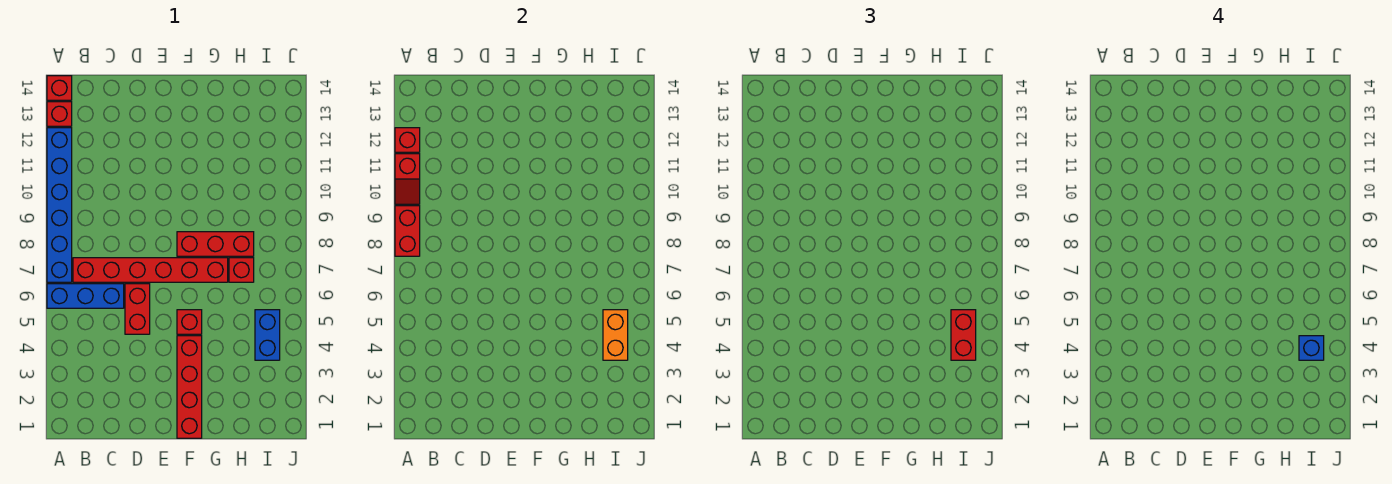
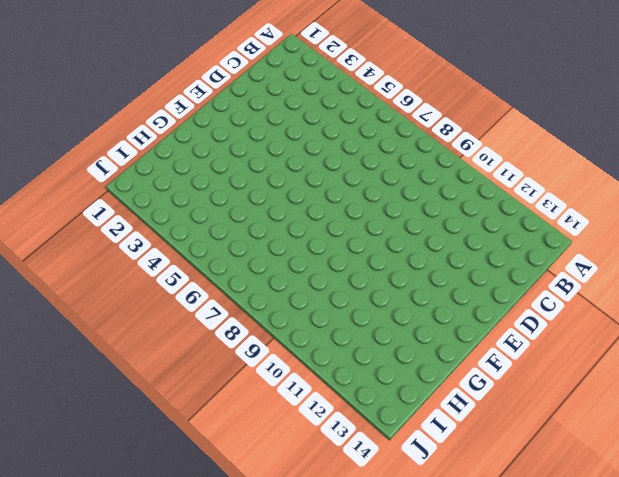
none -> blue brick A6:C6 level 1
none -> blue brick A7:A12 level 1
none -> red brick A13 level 1

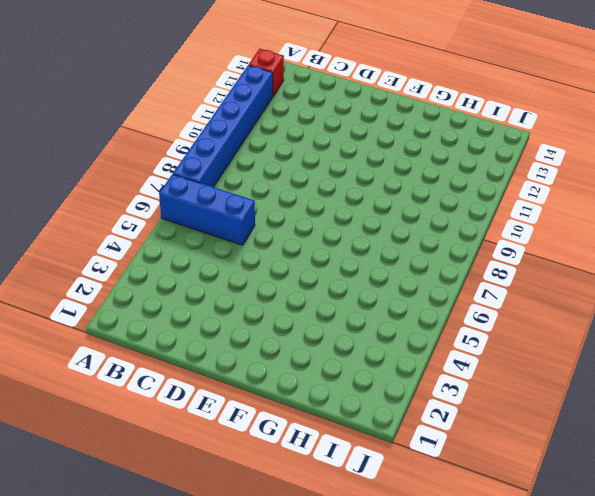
none -> red brick A14 level 1
none -> red brick B7:G7 level 1
none -> red brick D5:D6 level 1

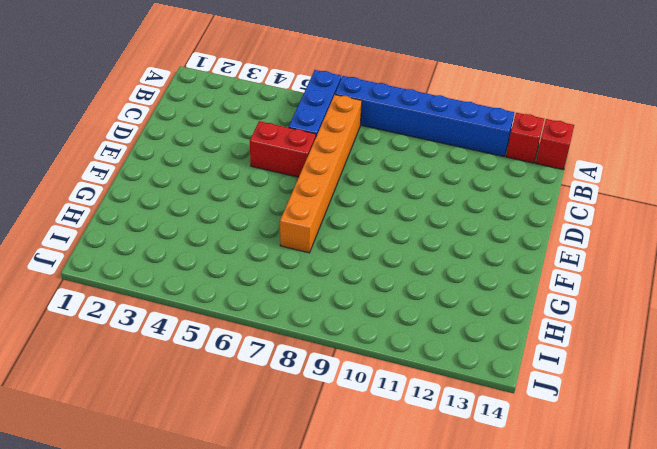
orange brick B7:G7 level 1 -> red brick B7:G7 level 1
none -> red brick F1:F4 level 1
none -> red brick F5 level 1
none -> red brick F8:H8 level 1

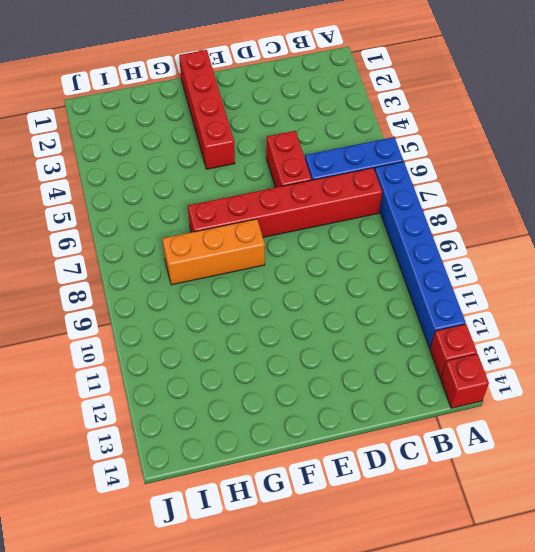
orange brick F8:H8 level 1 -> red brick F8:H8 level 1
none -> red brick F5 level 1
none -> red brick H7 level 1
none -> blue brick I4:I5 level 1

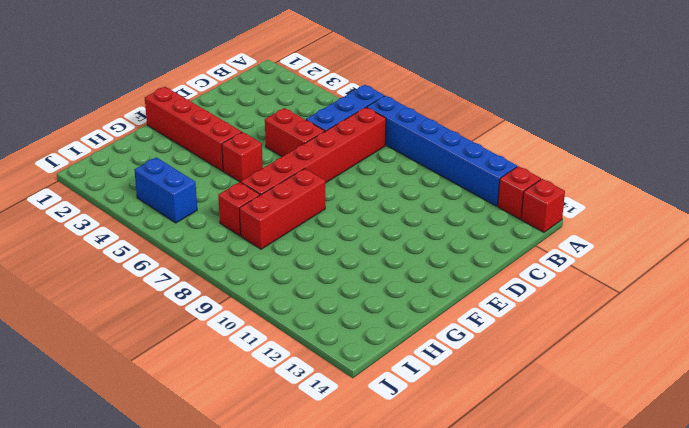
none -> red brick A8:A9 level 2
none -> red slope A10:A11 level 2 top 11
none -> red brick A12 level 2

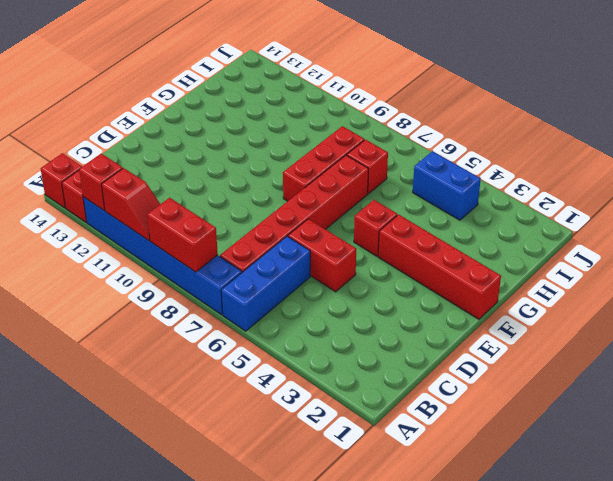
none -> orange brick I4:I5 level 2
none -> red brick I4:I5 level 3
none -> blue brick I4 level 4

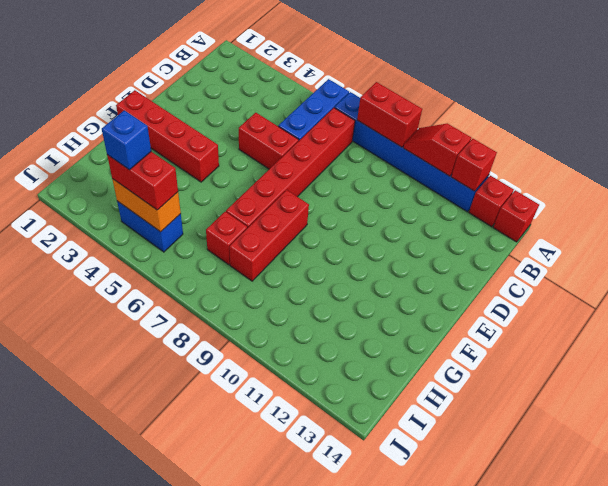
none -> red brick F5 level 1

